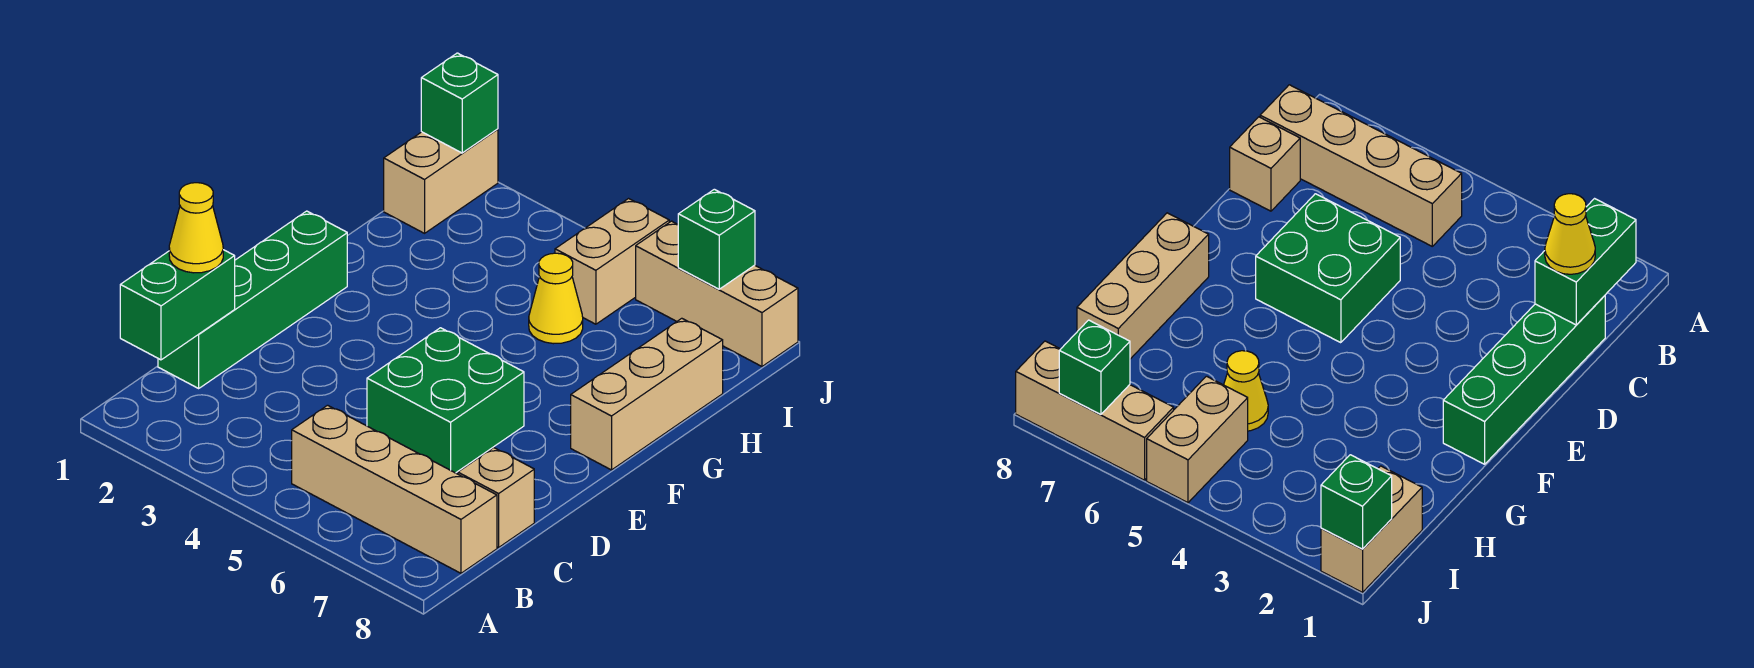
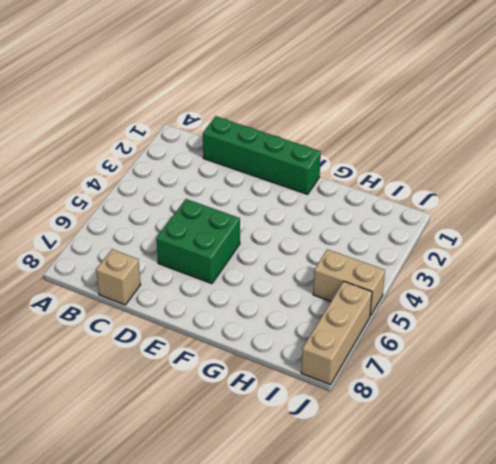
none -> tan brick B5:B8 level 1
none -> tan brick F8:H8 level 1
none -> yellow cone H5 level 1

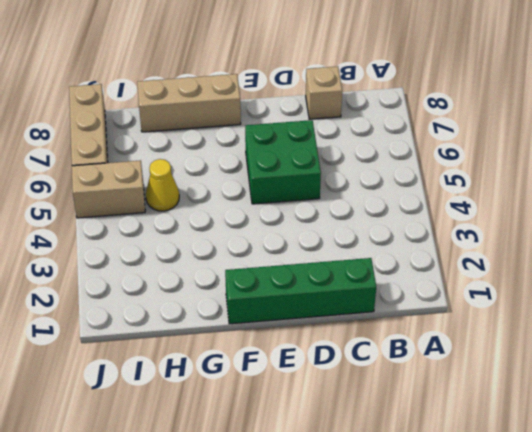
none -> tan brick B5:B8 level 1
none -> tan brick I1:J1 level 1
none -> green brick B1:C1 level 2

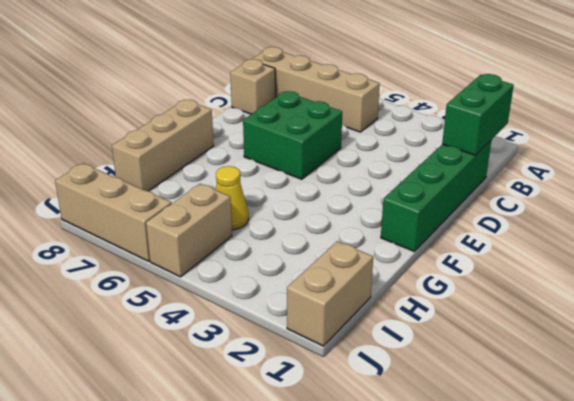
none -> green brick J1 level 2
none -> green brick J7 level 2
none -> yellow cone C1 level 3

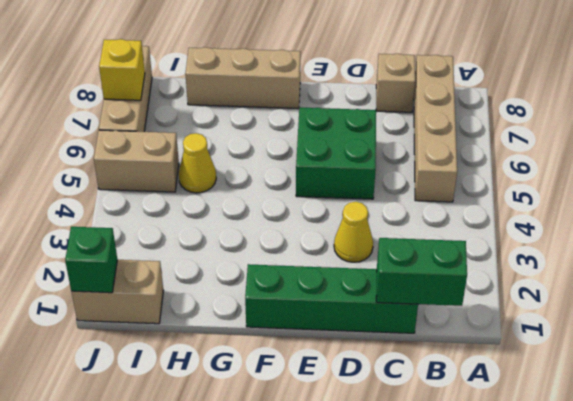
yellow cone D3 level 1 -> yellow cone C1 level 3
yellow brick J7 level 2 -> green brick J7 level 2

